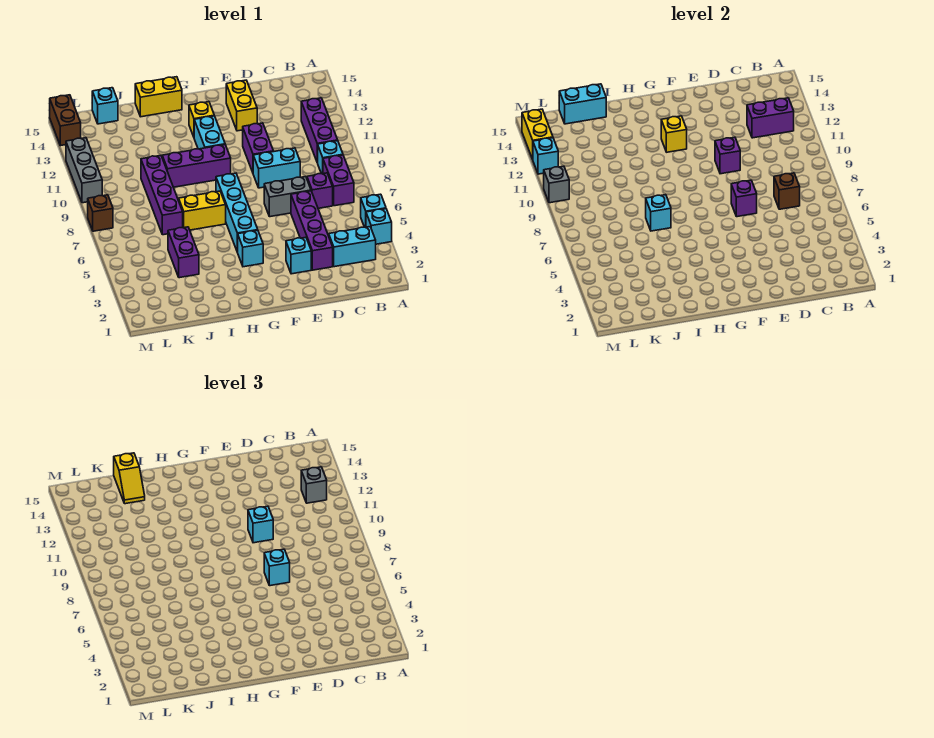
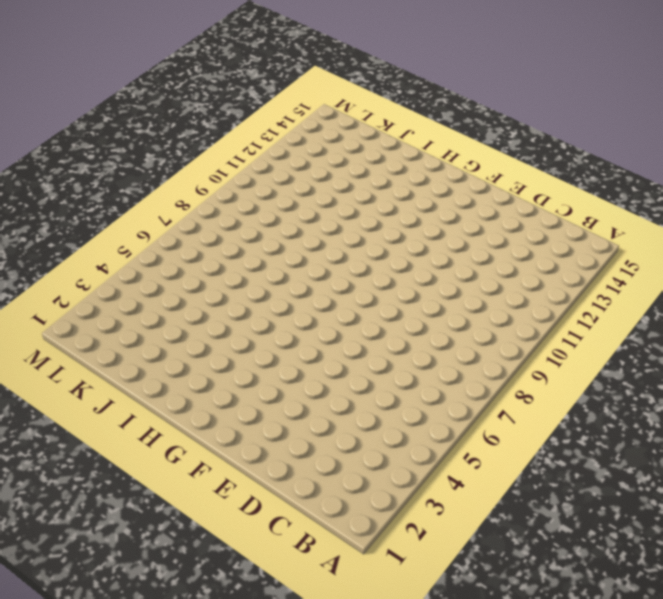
none -> cyan brick A4 level 1
none -> cyan brick A5 level 1
none -> cyan brick B3:C3 level 1
none -> purple brick B7:B8 level 1

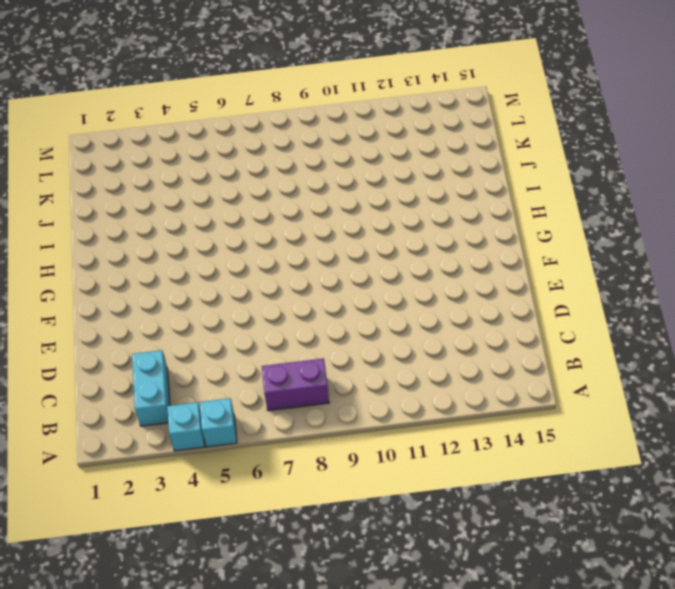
none -> cyan brick B9 level 1
none -> purple brick B10:B12 level 1
none -> purple brick C7 level 1
none -> purple brick D3:D6 level 1

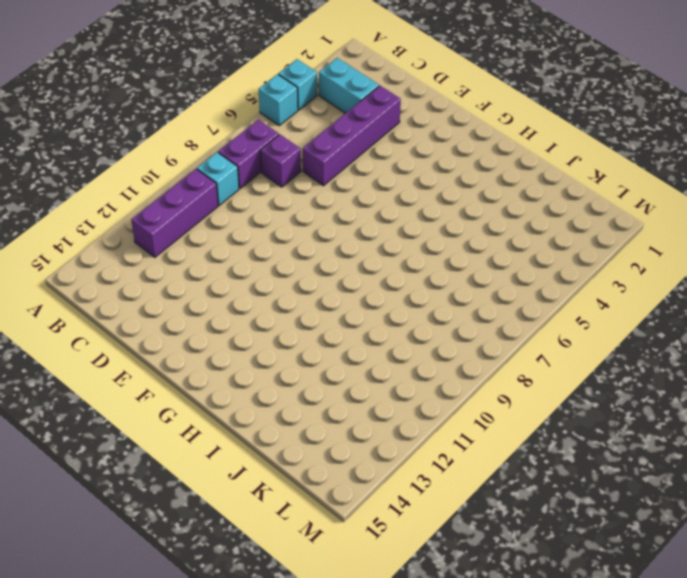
none -> grey brick D7:E7 level 1
none -> cyan brick D9:E9 level 1
none -> cyan brick E3 level 1
none -> purple brick E10:E11 level 1

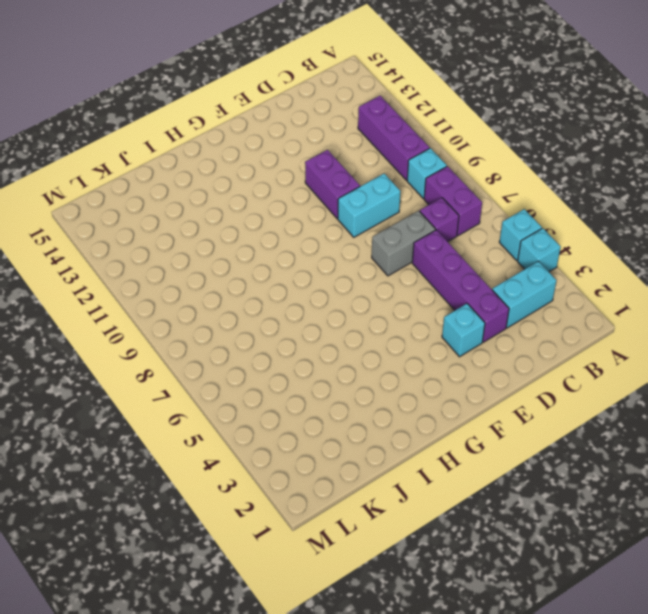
none -> yellow brick E13:E14 level 1
none -> cyan brick G4 level 1
none -> cyan brick G5:G8 level 1
none -> purple brick G10:I10 level 1

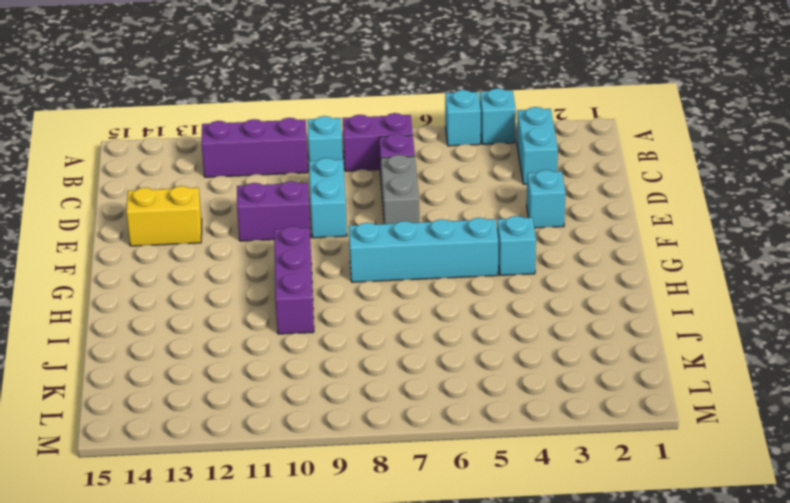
none -> purple brick D3:D6 level 1
none -> cyan brick G11:G12 level 1
none -> yellow brick G13 level 1
none -> yellow brick H7:I7 level 1

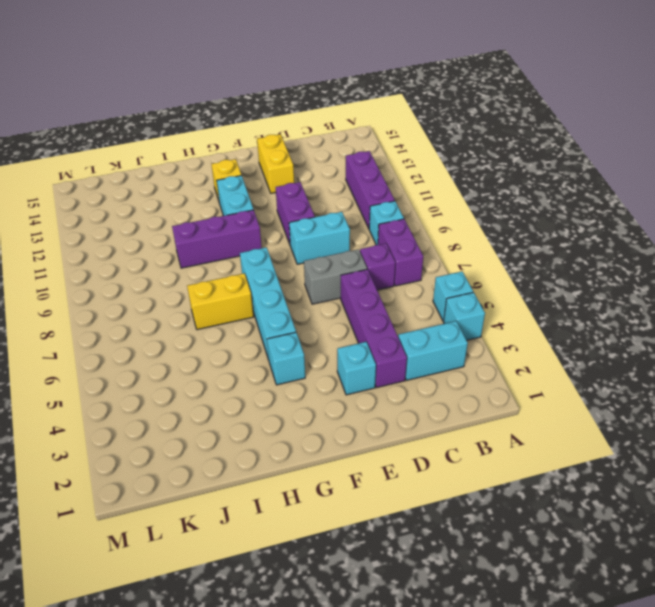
none -> yellow brick H15:I15 level 1
none -> purple brick J4:J5 level 1
none -> purple brick J7:J10 level 1
none -> cyan brick K15 level 1

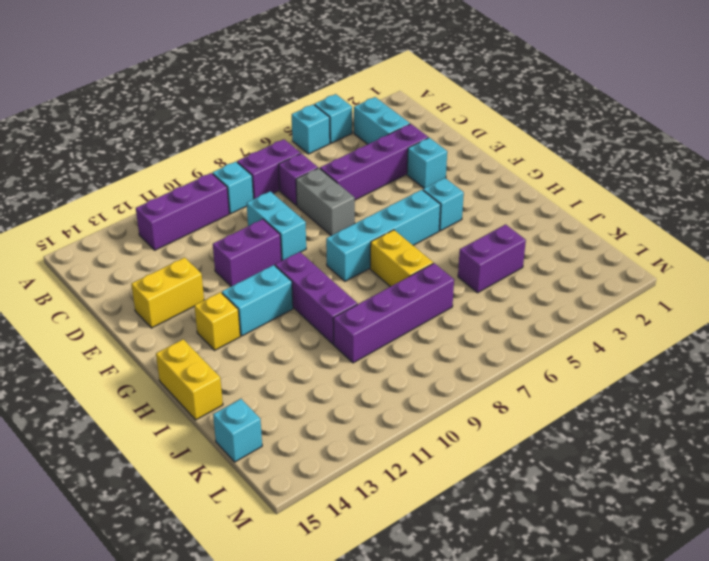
none -> brown brick M8 level 1
none -> grey brick M10:M12 level 1
none -> brown brick M14:M15 level 1
none -> purple brick B12:C12 level 2

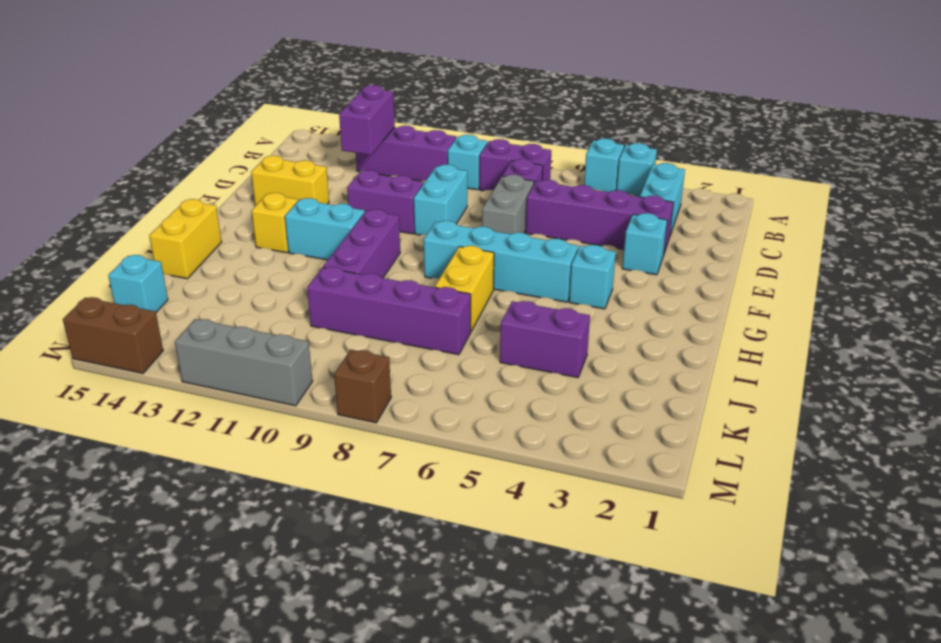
none -> brown brick C7 level 2
none -> purple brick E7 level 2
none -> purple brick E10 level 2
none -> yellow brick G12 level 2

